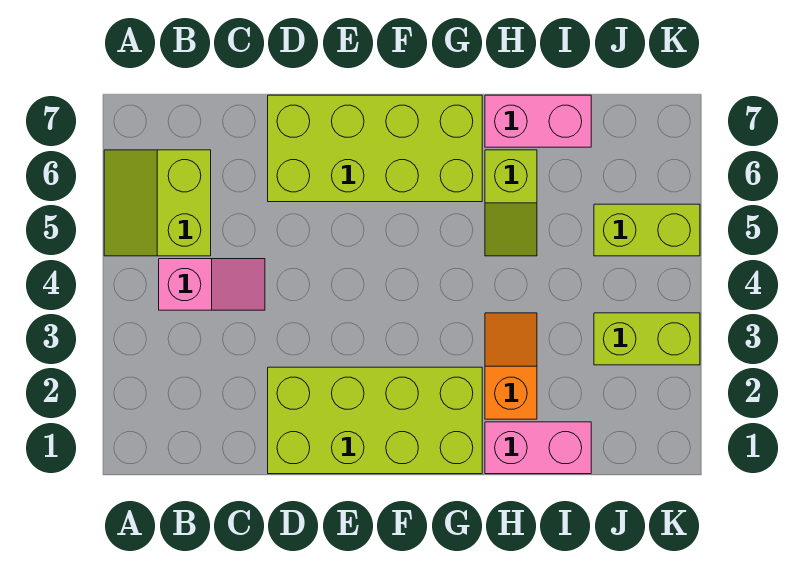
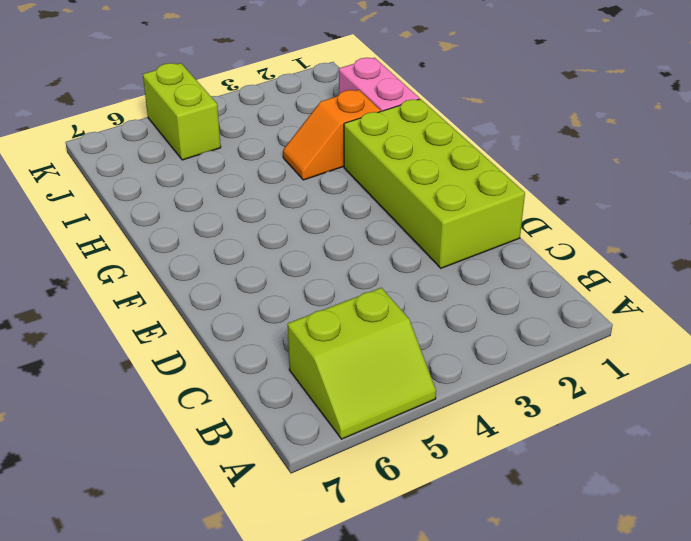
none -> pink slope B4:C4 level 1 top B
none -> lime brick D6:G7 level 1

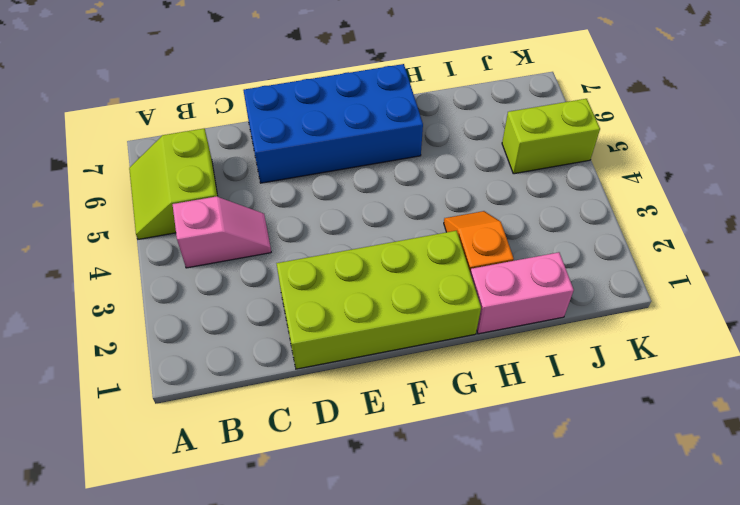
blue brick D6:G7 level 1 -> lime brick D6:G7 level 1
none -> lime slope H5:H6 level 1 top 6
none -> pink brick H7:I7 level 1

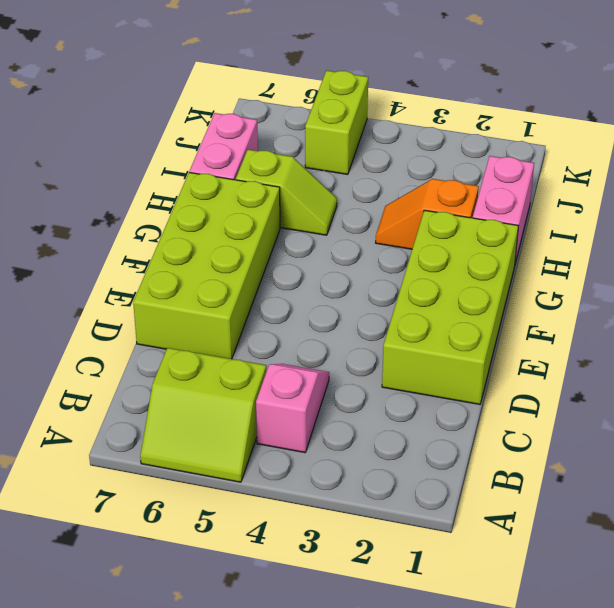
none -> lime brick J3:K3 level 1

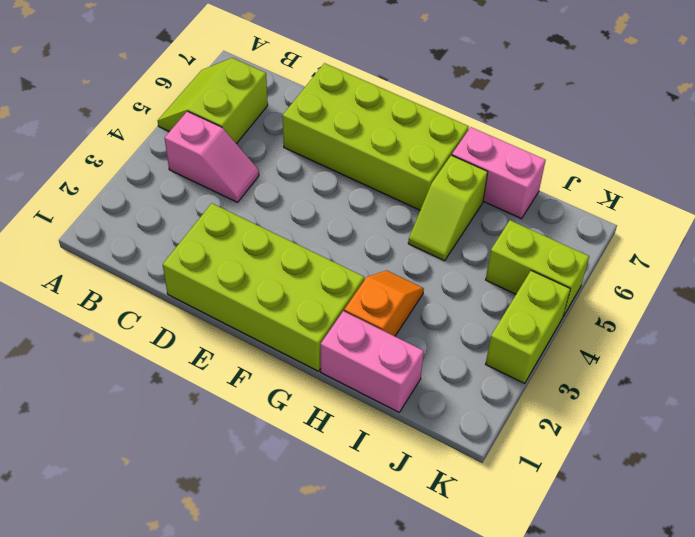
lime brick K3:K4 level 1 -> lime brick J3:K3 level 1

